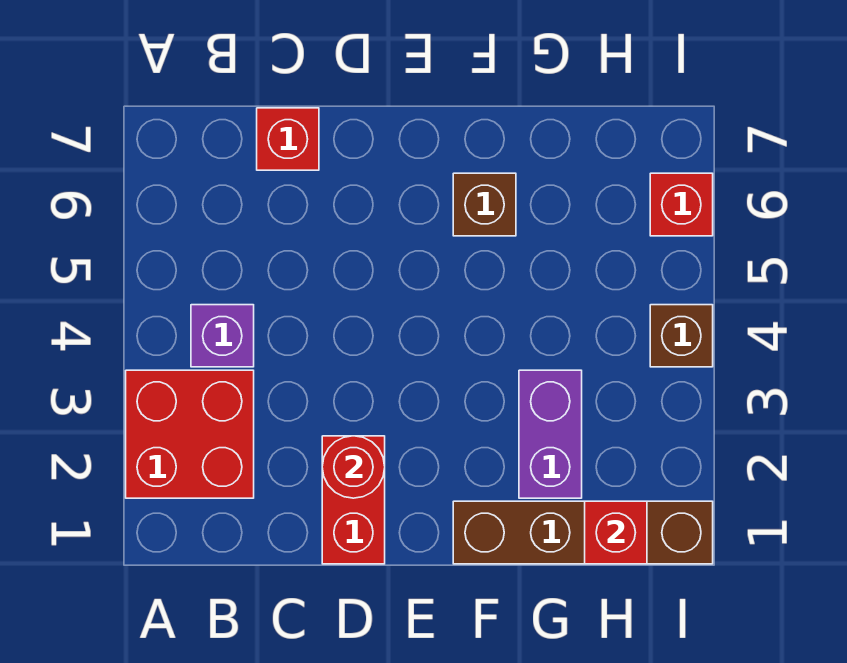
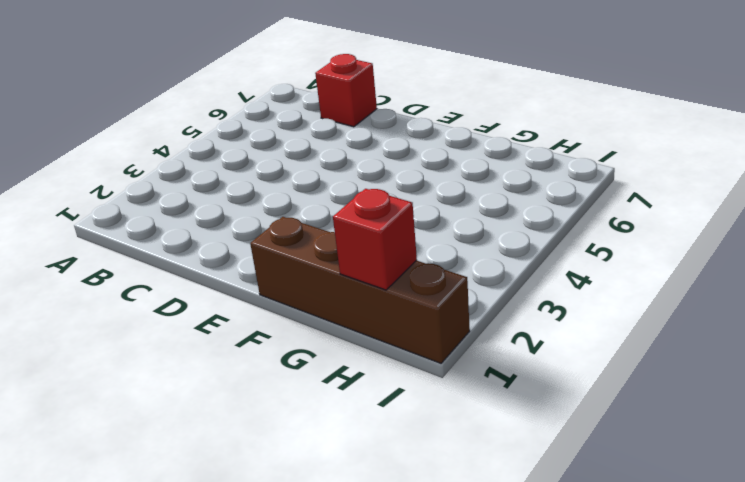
none -> red brick A2:B3 level 1
none -> purple brick B4 level 1

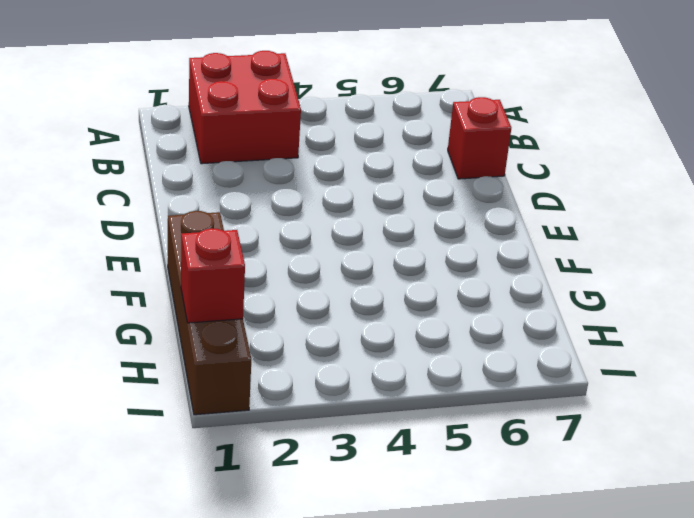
none -> purple brick B4 level 1
none -> red brick D1:D2 level 1

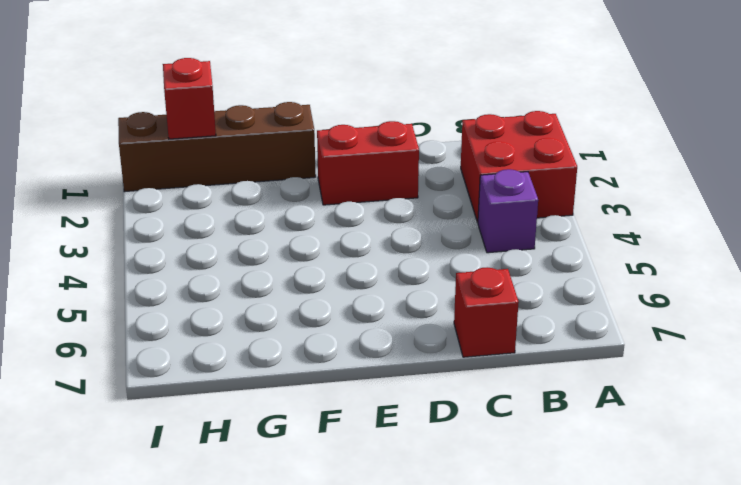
red brick D2:E2 level 1 -> red brick D1:D2 level 1
none -> brown brick F6 level 1
none -> purple brick G2:G3 level 1

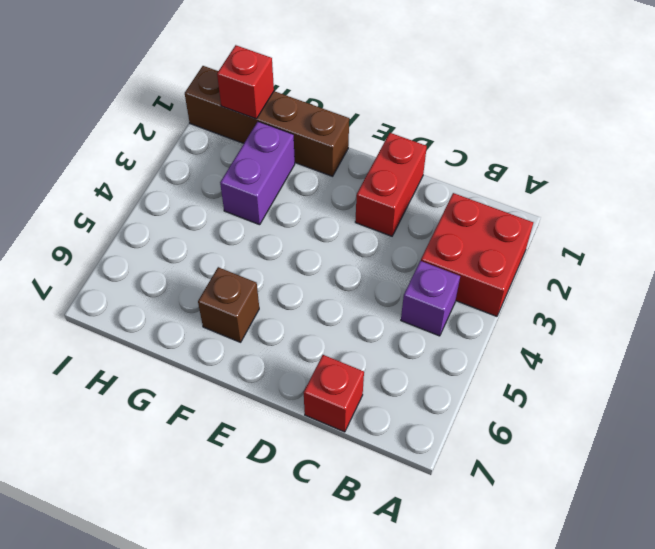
none -> brown brick I4 level 1
none -> red brick I6 level 1

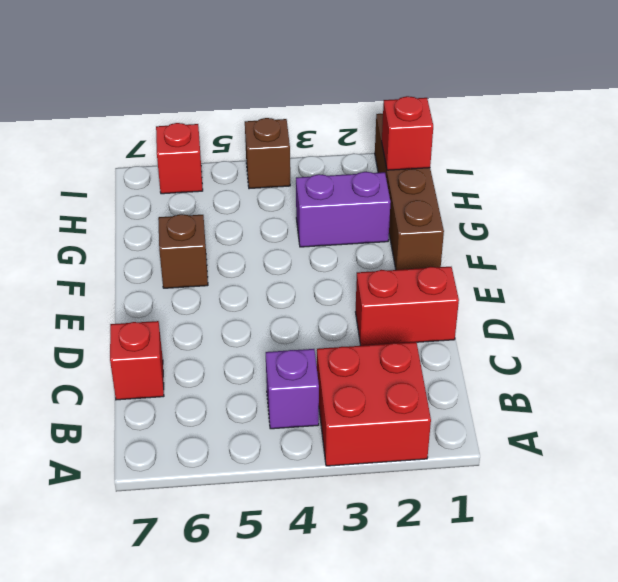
none -> red round brick D2 level 2

